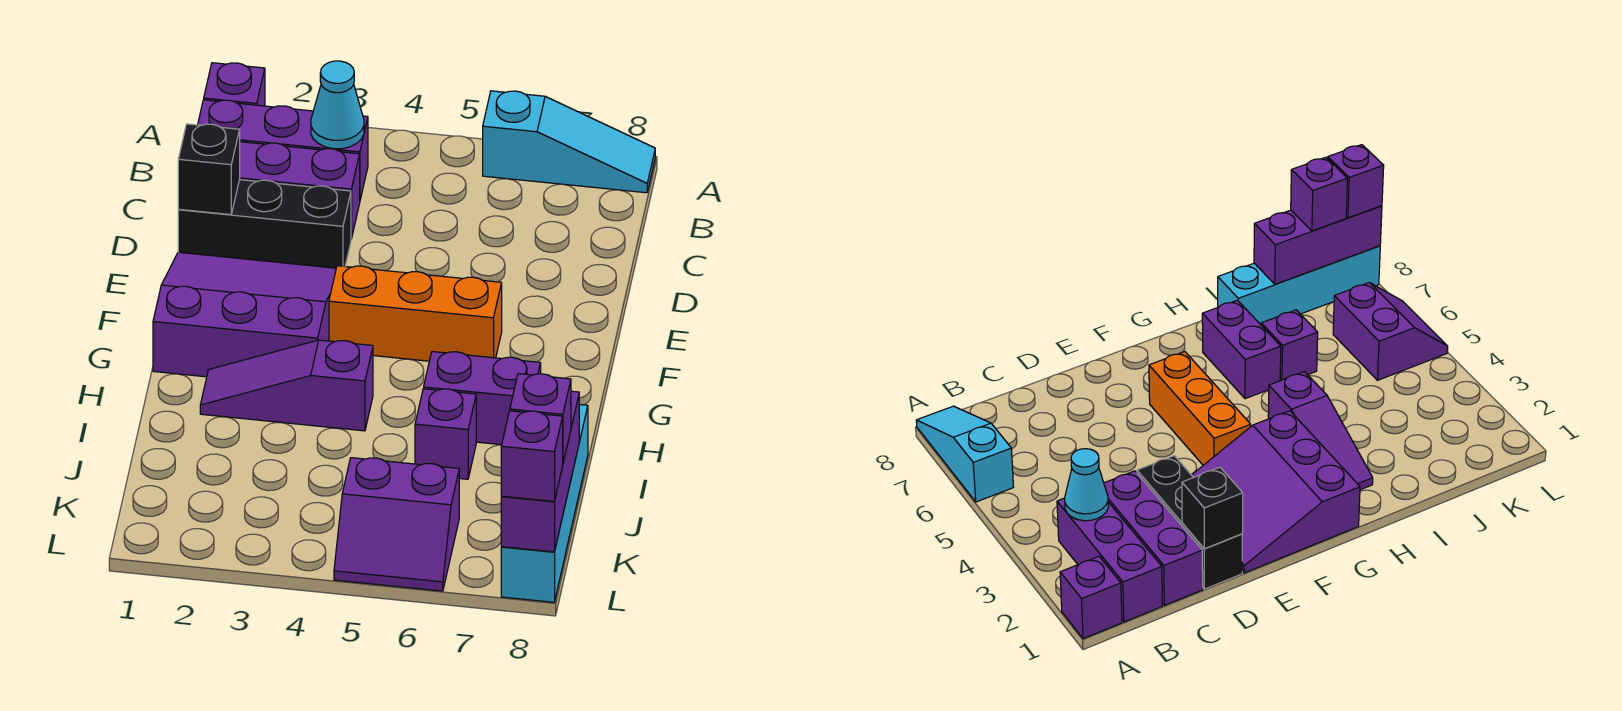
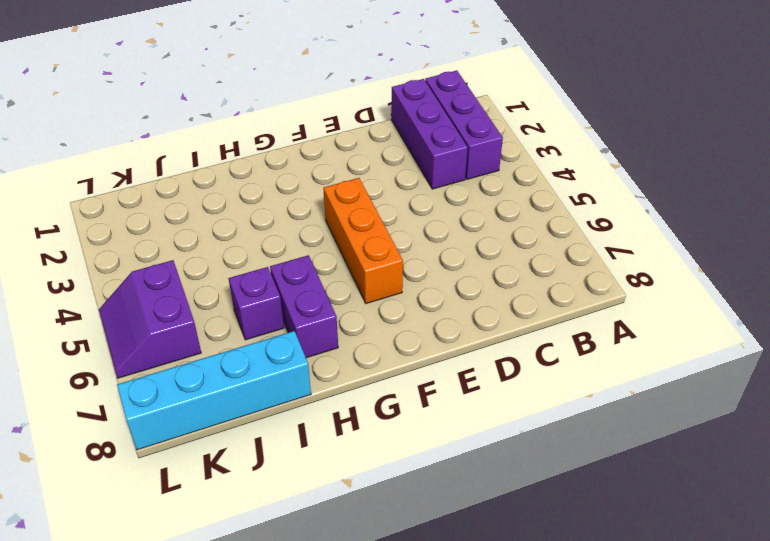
none -> purple brick A1 level 1
none -> cyan slope A6:A8 level 1 top 6
none -> black brick D1:D3 level 1

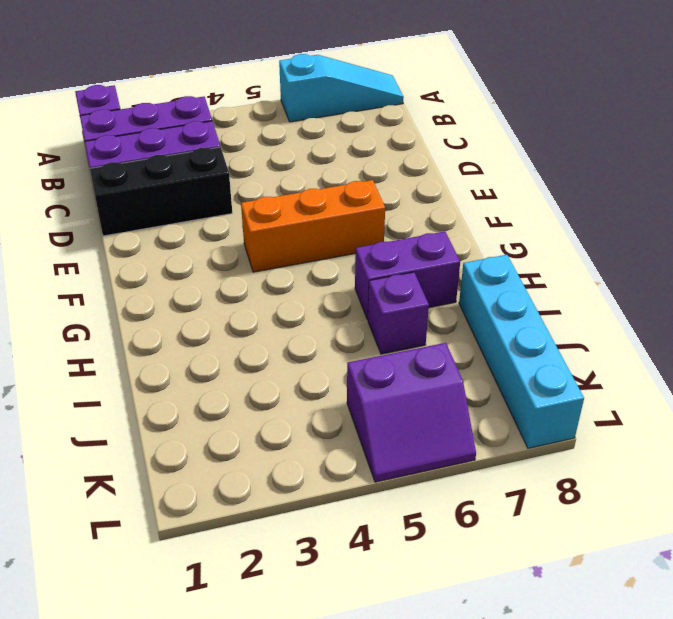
none -> purple slope E1:G3 level 1 top G
none -> purple slope H2:H4 level 1 top 4
none -> cyan cone B3 level 2

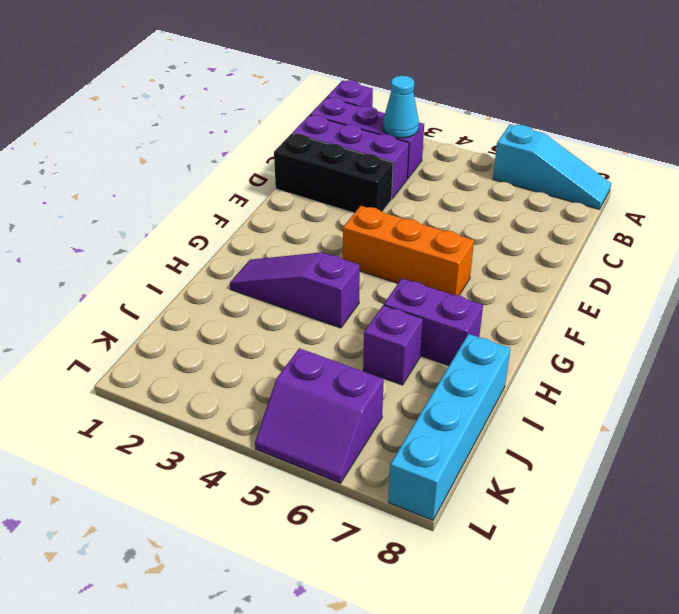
none -> purple slope E1:G3 level 1 top G
none -> black brick D1 level 2
none -> purple brick J8:L8 level 2

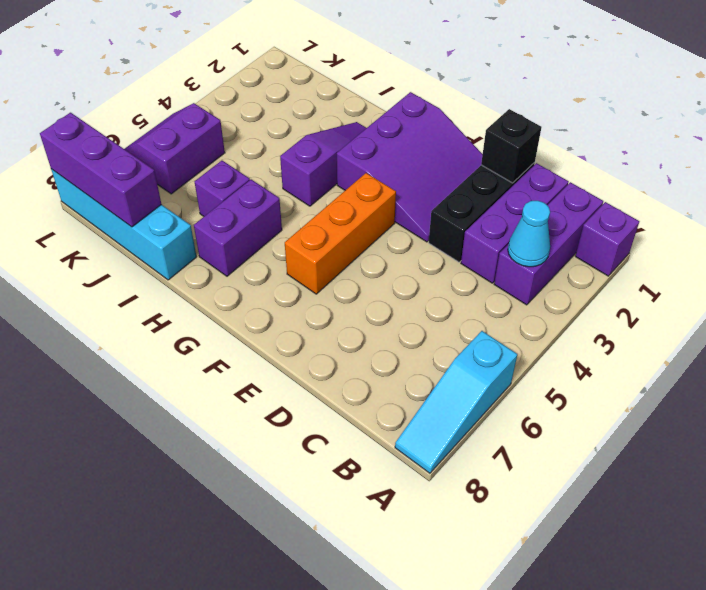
none -> purple brick K8 level 3
none -> purple brick L8 level 3

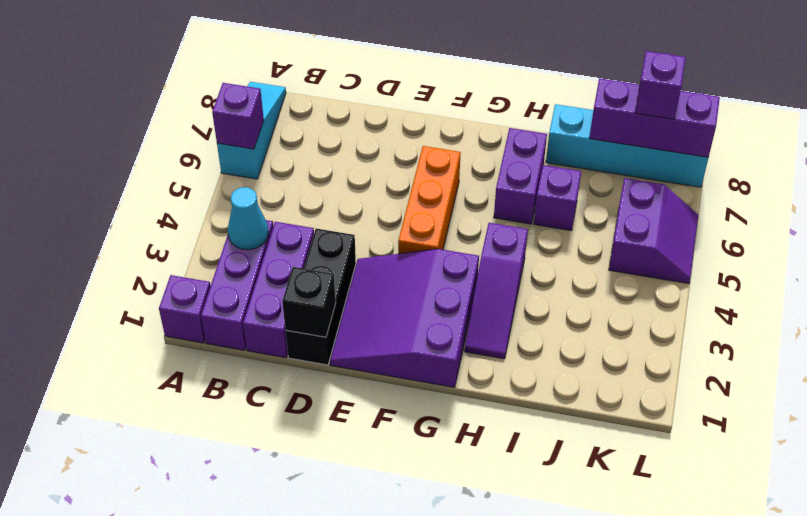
purple brick A6 level 2 -> purple brick L8 level 3

